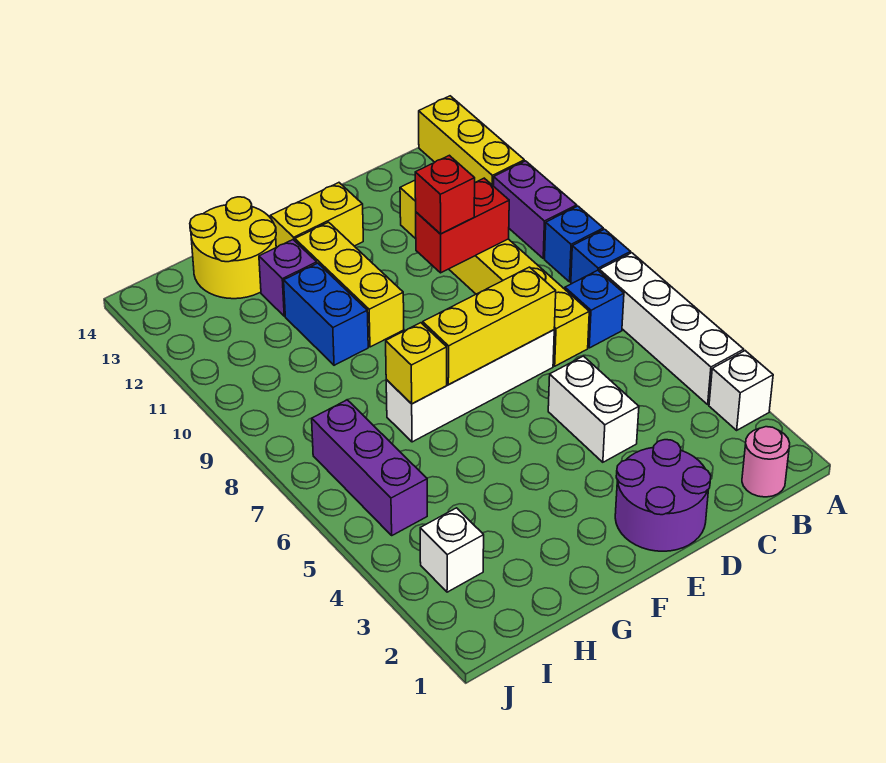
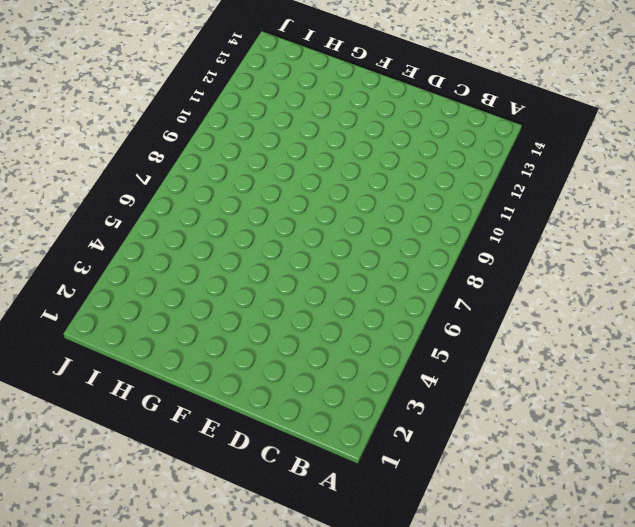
none -> white brick A3 level 1
none -> white brick A4:A7 level 1
none -> blue brick A8 level 1

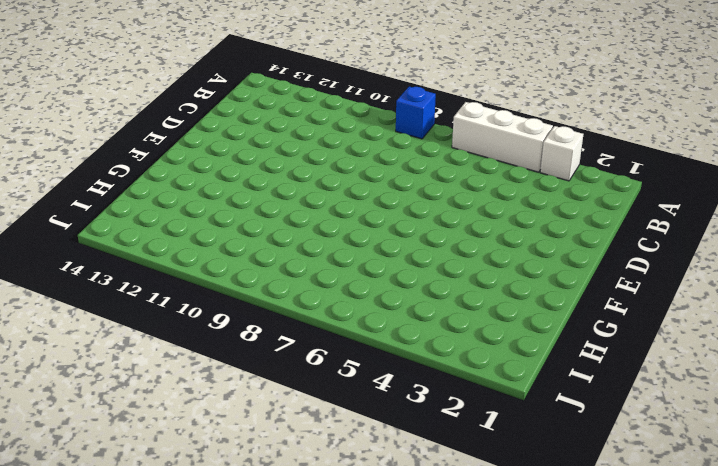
white brick A4:A6 level 1 -> white brick A4:A7 level 1
none -> blue brick A9 level 1
none -> purple brick A10:A11 level 1
none -> yellow brick A12:A14 level 1

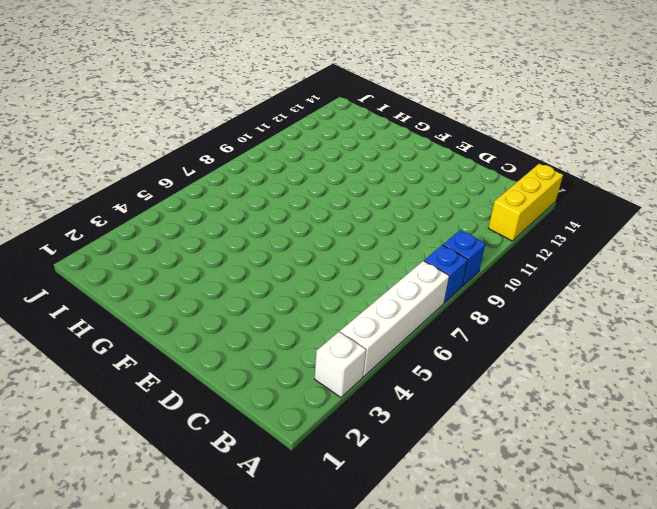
none -> purple brick A10:A11 level 1
none -> pink round brick B1 level 1
none -> blue brick B7 level 1

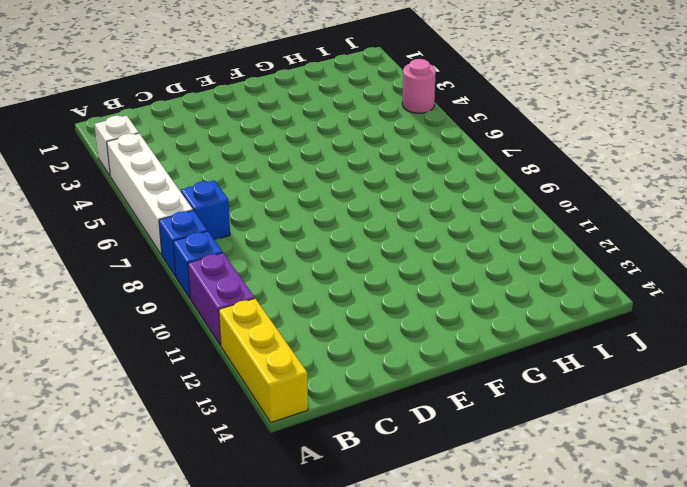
pink round brick J4 level 1 -> pink round brick B1 level 1
none -> yellow brick C7:C12 level 1
none -> purple round brick D1:E2 level 1
none -> white brick D4:D5 level 1

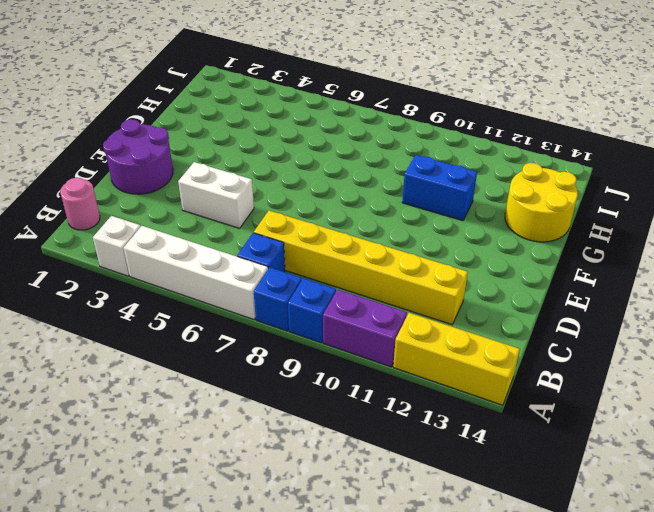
none -> white brick D7:G7 level 1
none -> yellow brick E13:F13 level 1
none -> yellow brick F10:F12 level 1

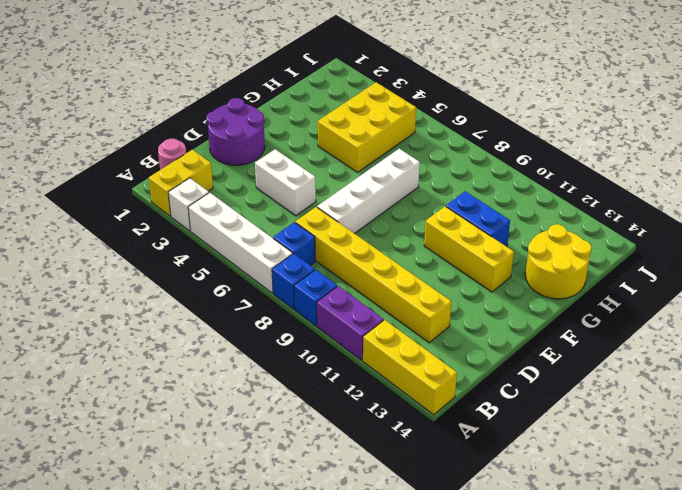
yellow brick A2:B2 level 1 -> yellow brick E13:F13 level 1
yellow brick G4:I5 level 1 -> purple brick I5:I7 level 1
none -> purple brick G12 level 1
none -> white brick I3 level 1
none -> red brick C10:D10 level 2

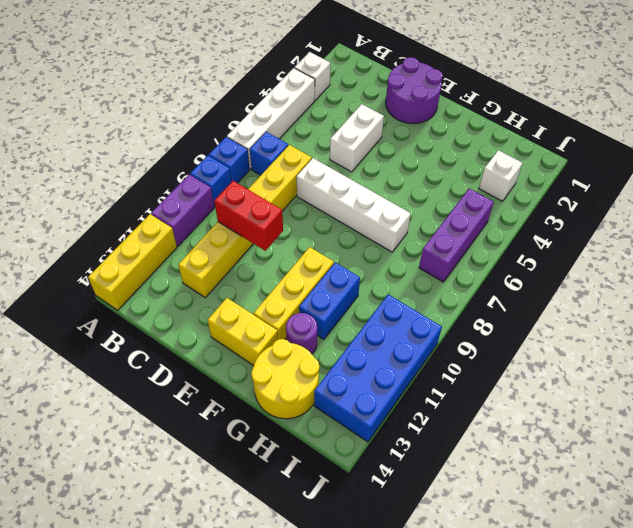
purple round brick G12 level 1 -> purple brick G12 level 1
blue brick I10:J13 level 1 -> none
none -> pink round brick B1 level 1
none -> yellow brick D7:F7 level 2
none -> yellow brick G7 level 2

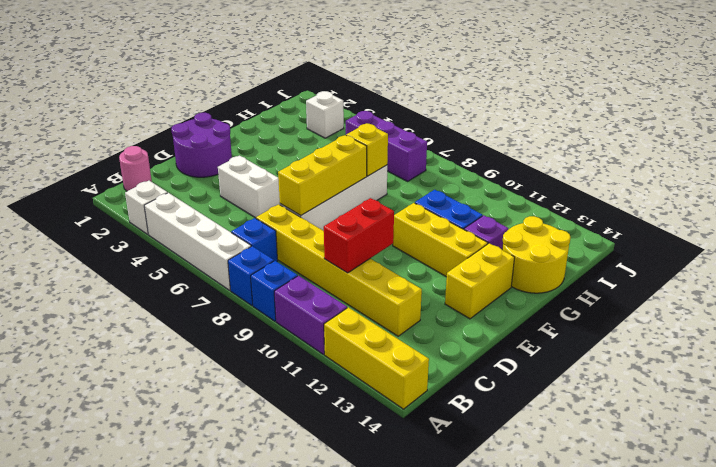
none -> red brick D10 level 3

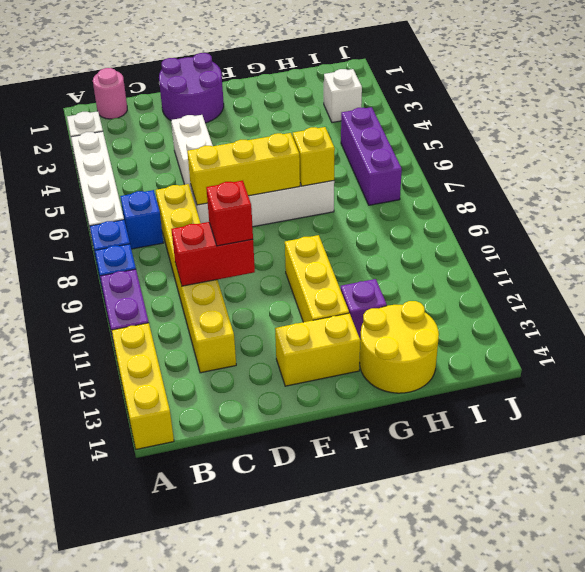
none -> blue brick G10:G11 level 1

